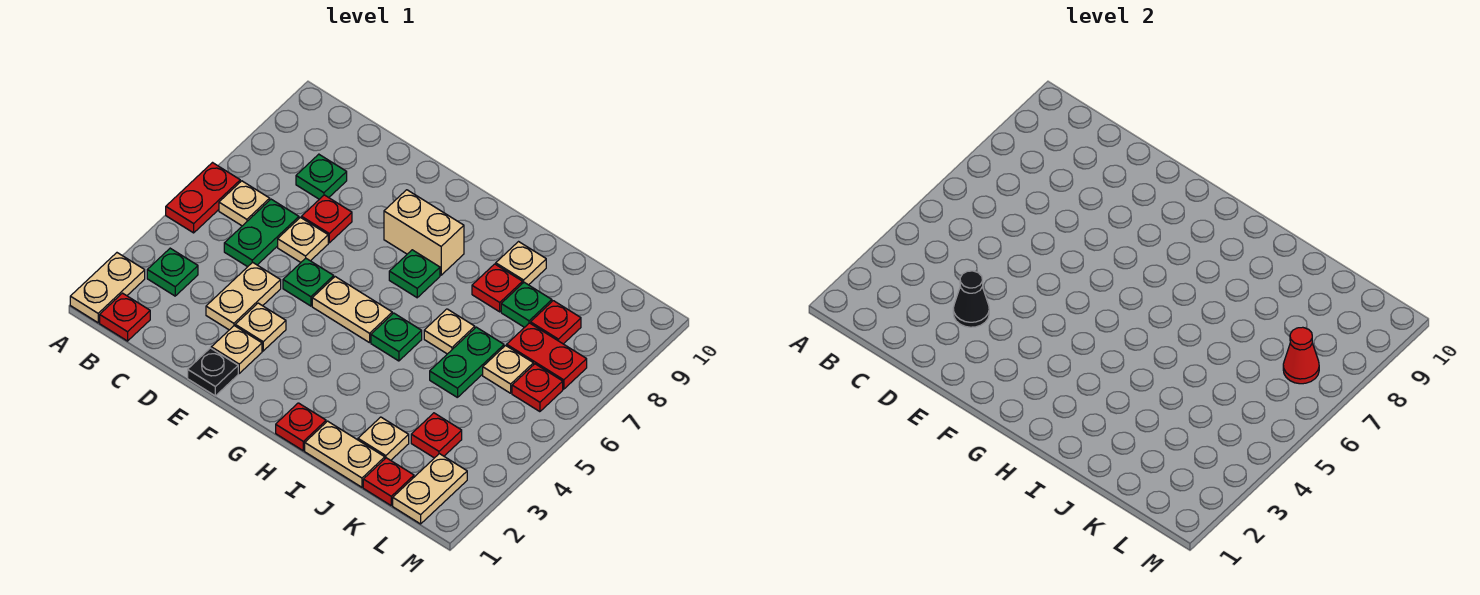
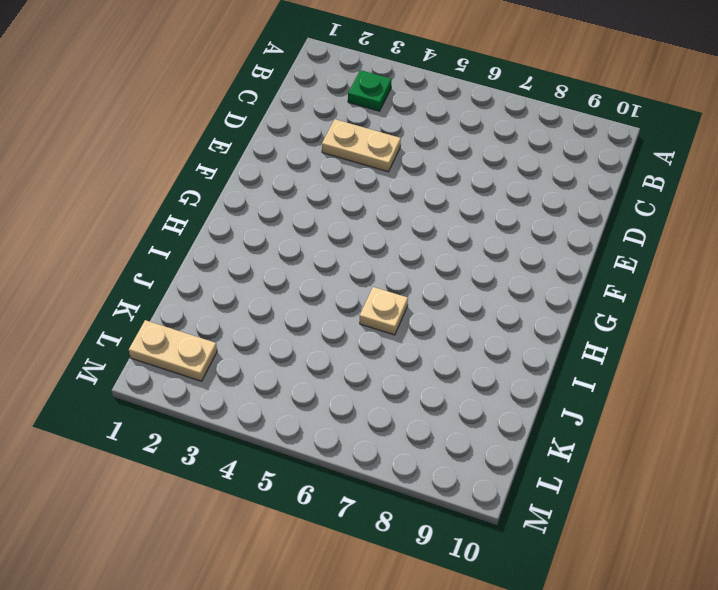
none -> tan plate A1:A2 level 1
none -> red plate A5:A6 level 1
none -> red plate B1 level 1
none -> tan plate B6 level 1

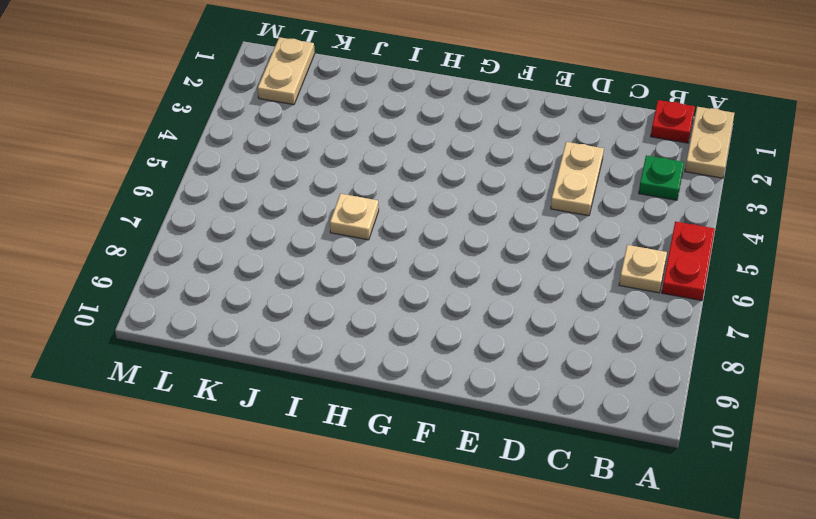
none -> green plate C5:C6 level 1
none -> green plate C8 level 1
none -> tan plate D6 level 1
none -> red plate D7 level 1

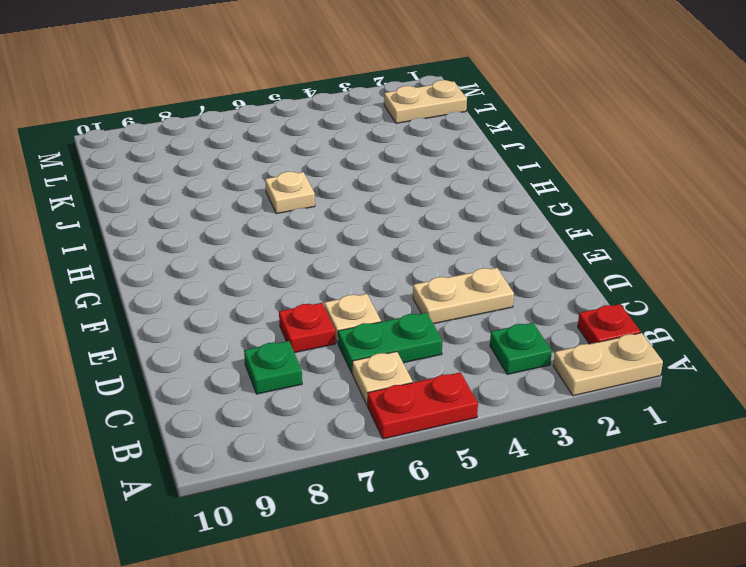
none -> black plate E1 level 1
none -> tan plate E2 level 1
none -> tan plate E3 level 1
none -> green plate E5 level 1

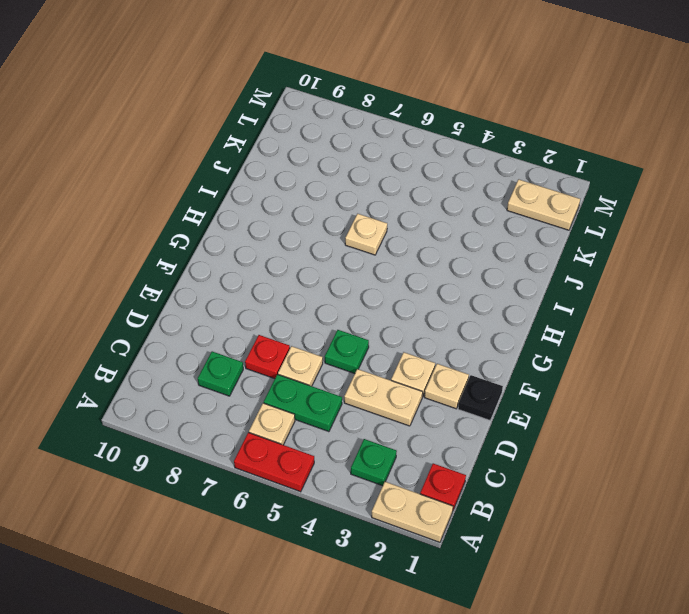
none -> tan plate F5:G5 level 1
none -> tan brick F8:G8 level 1
none -> green plate G7 level 1
none -> red plate H1 level 1

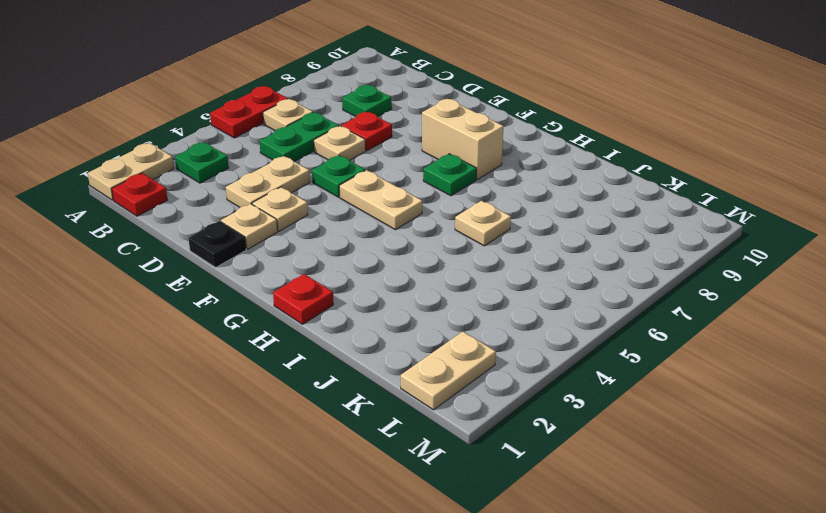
none -> green plate H5 level 1
none -> tan plate I1:J1 level 1
none -> red plate I8 level 1
none -> tan plate I9 level 1

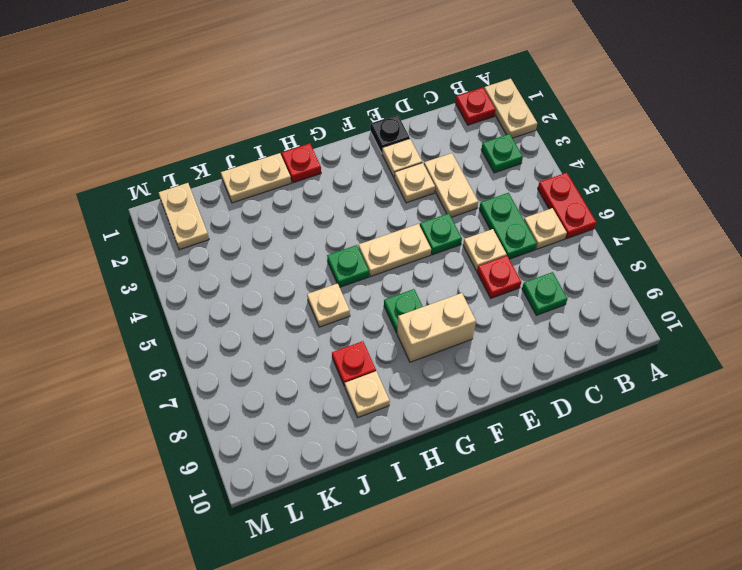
none -> tan plate J2 level 1
none -> green plate J5:J6 level 1
none -> green plate J8 level 1
none -> red plate K1 level 1

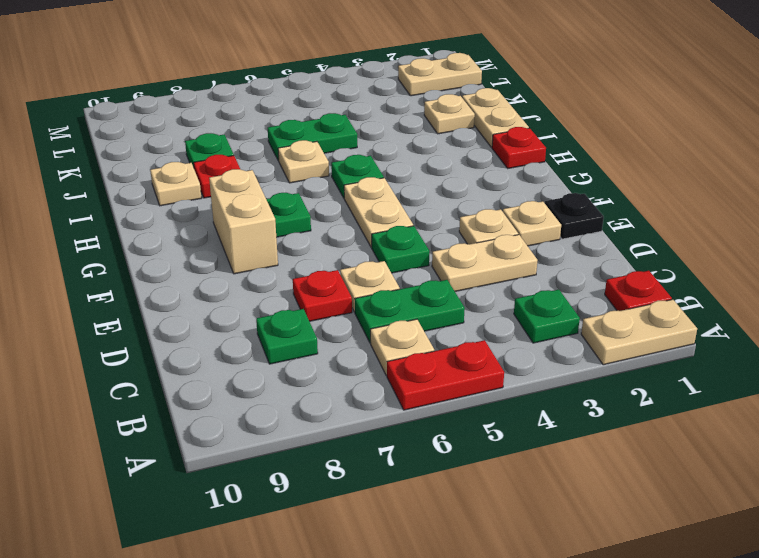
none -> red plate K1 level 1
none -> red plate K3 level 1
none -> tan plate K6 level 1
none -> red plate K7:L7 level 1

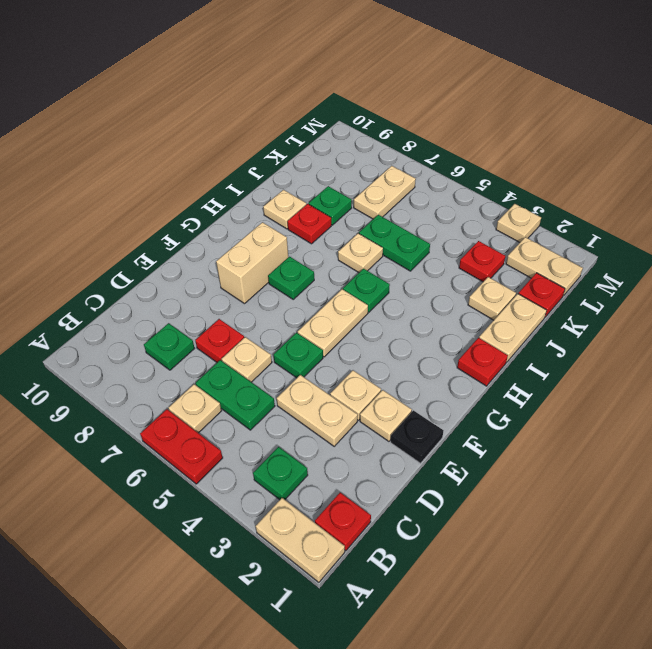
tan plate K7:L7 level 1 -> red plate K7:L7 level 1
tan plate M3 level 1 -> tan plate K6 level 1
none -> red plate K8 level 1
none -> red plate L6 level 1
none -> black cone D3 level 2
none -> red cone L7 level 2

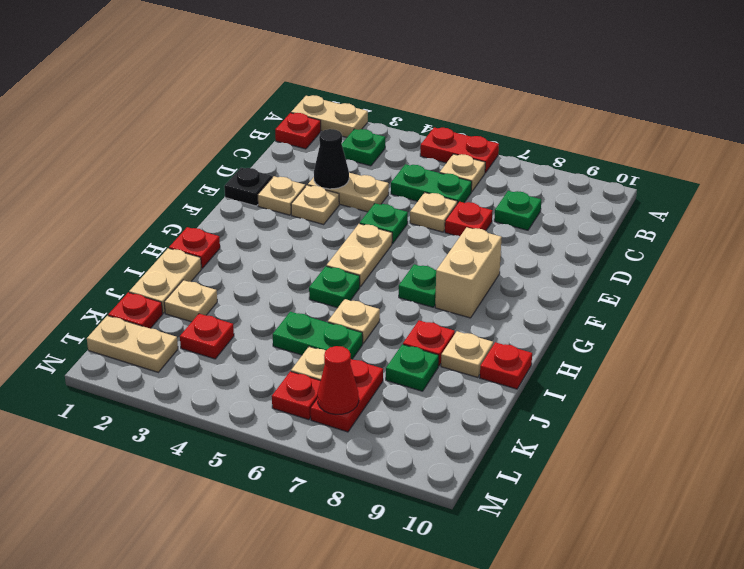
red plate I10 level 1 -> red plate K8 level 1

